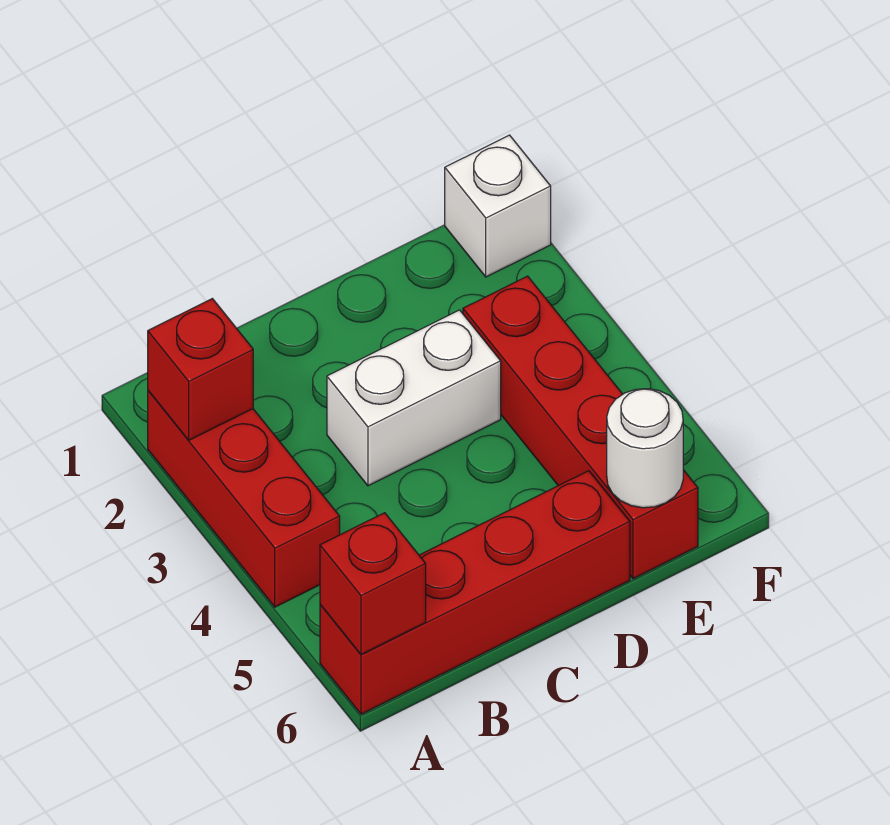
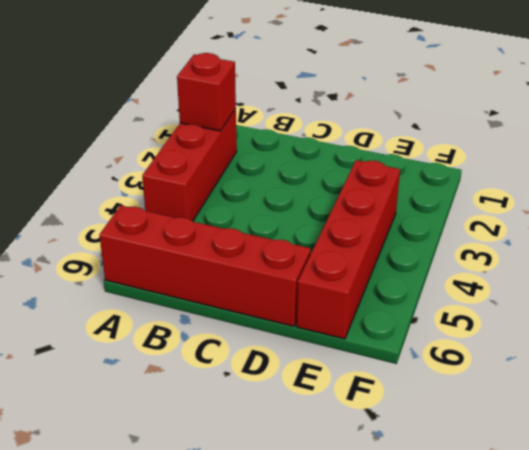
none -> white brick C3:D3 level 1
none -> white brick F1 level 1

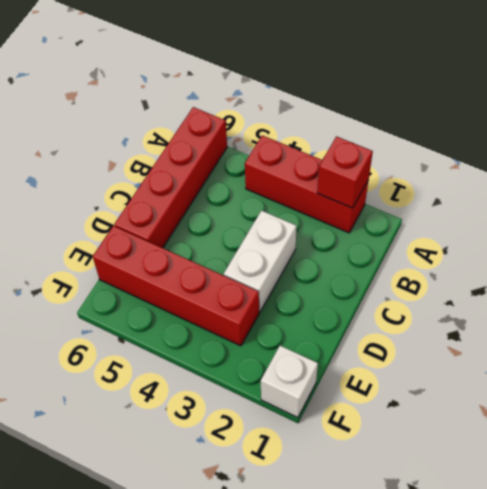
none -> red brick A6 level 2
none -> white round brick E6 level 2

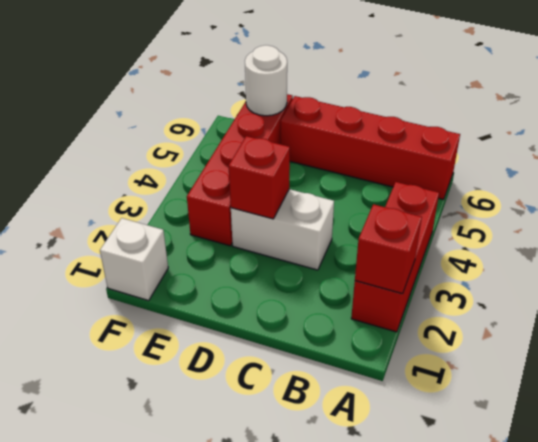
red brick D3 level 2 -> red brick A6 level 2

